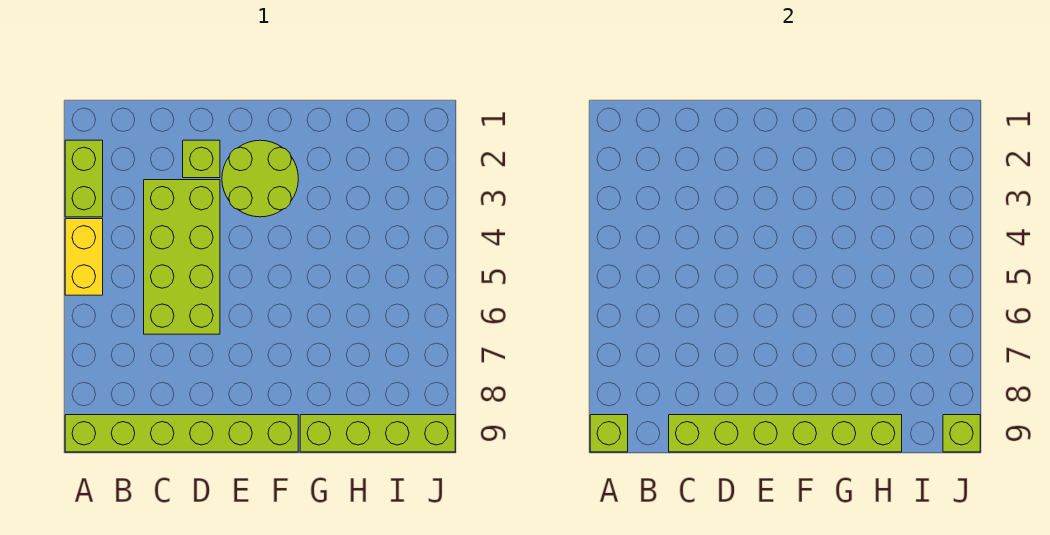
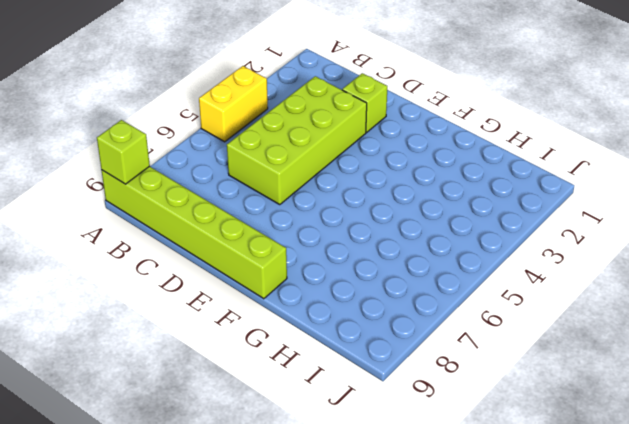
none -> lime brick A2:A3 level 1
none -> lime round brick E2:F3 level 1

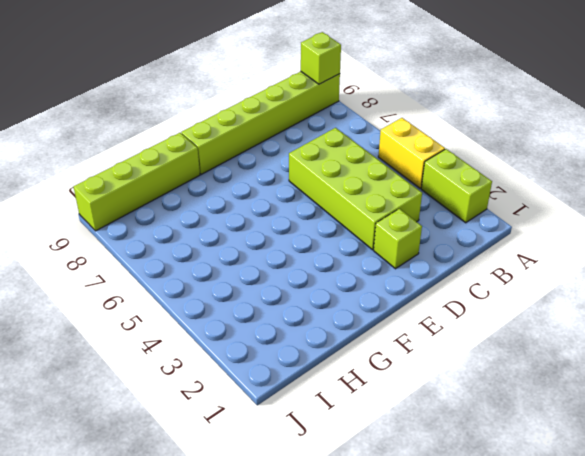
none -> lime round brick E2:F3 level 1
none -> lime brick C9:H9 level 2

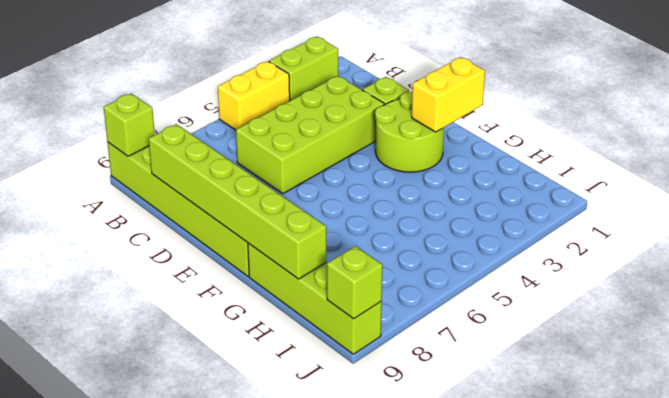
yellow brick F1:F2 level 2 -> none

